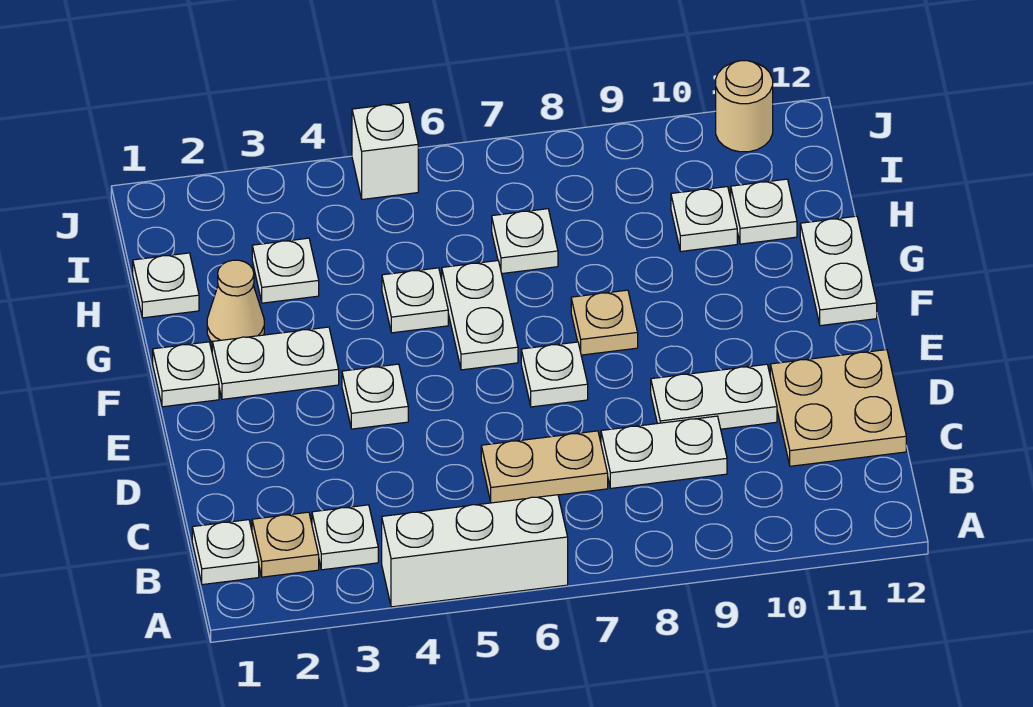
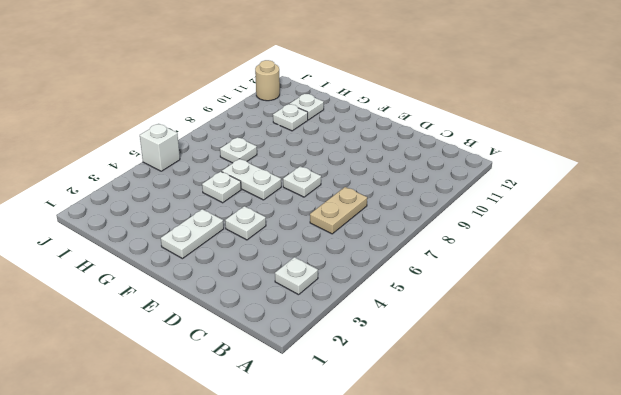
none -> white brick A4:A6 level 1
none -> white plate B1 level 1
none -> tan plate B2 level 1

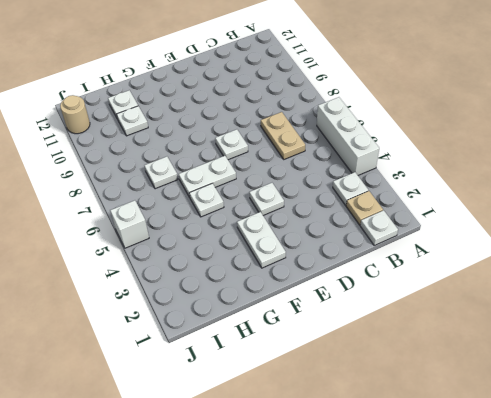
none -> white plate C8:C9 level 1
none -> tan plate C11:D12 level 1
none -> white plate D9:D10 level 1

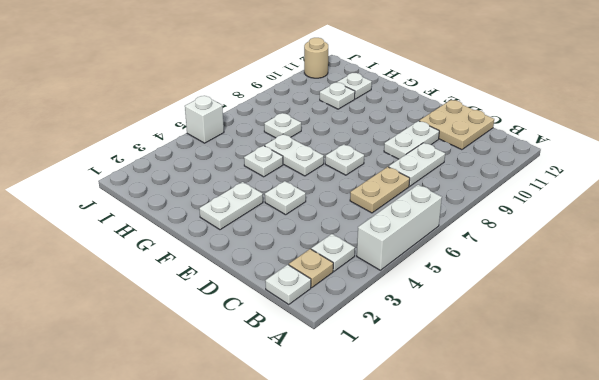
none -> white plate F1 level 1
none -> tan plate F8 level 1
none -> white plate F12:G12 level 1

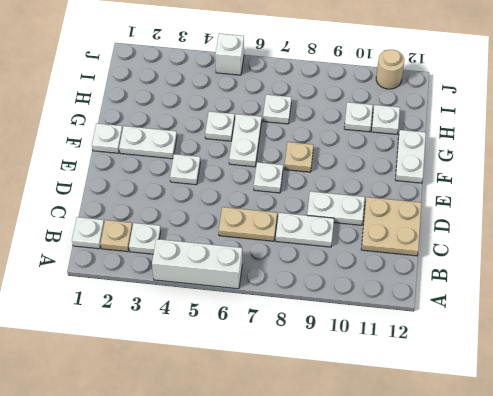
none -> tan cone G2 level 1
none -> white plate H1 level 1
none -> white plate H3 level 1

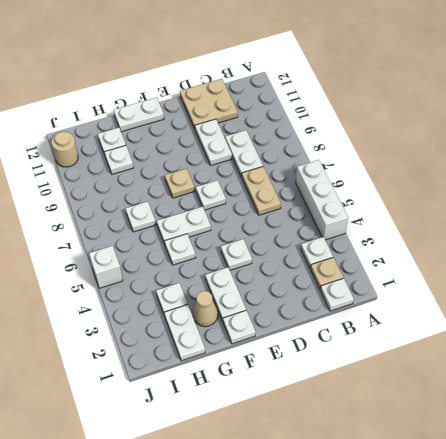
white plate H1:H2 level 1 -> white plate H1 level 1

